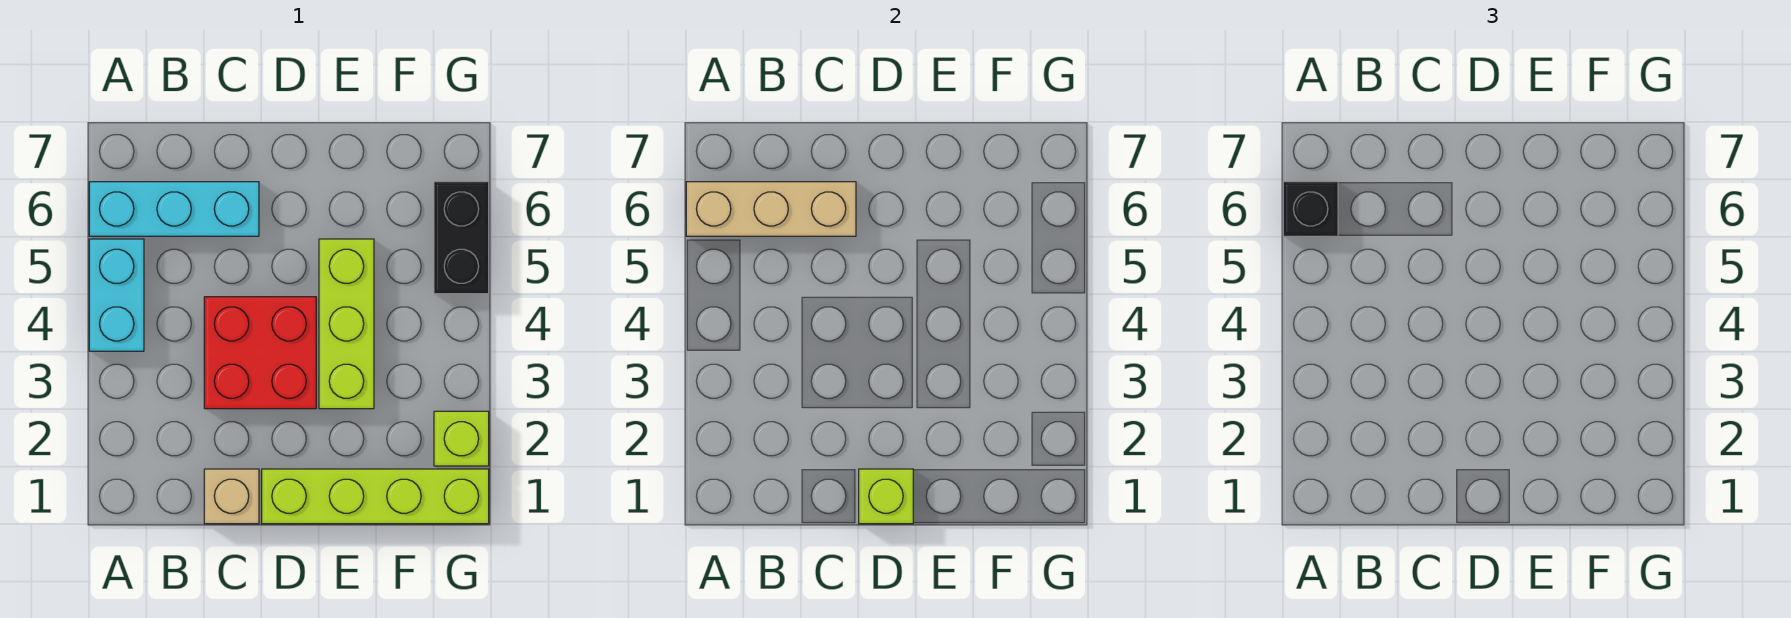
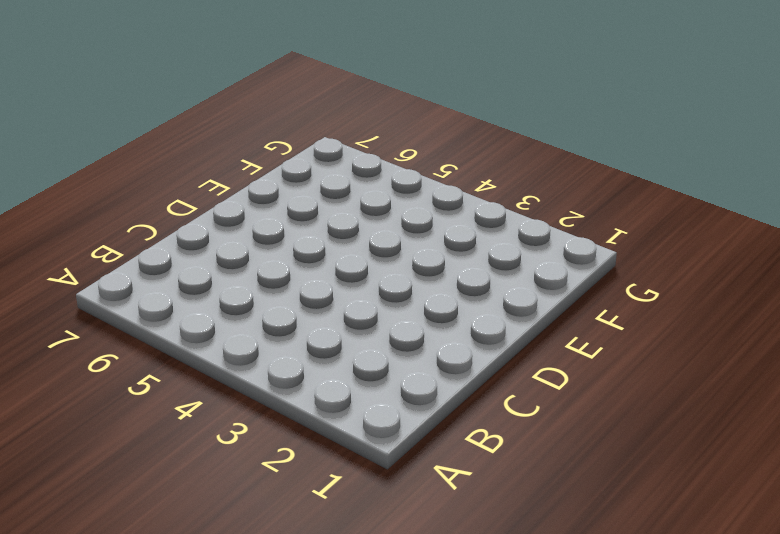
none -> cyan brick A4:A5 level 1
none -> cyan brick A6:C6 level 1

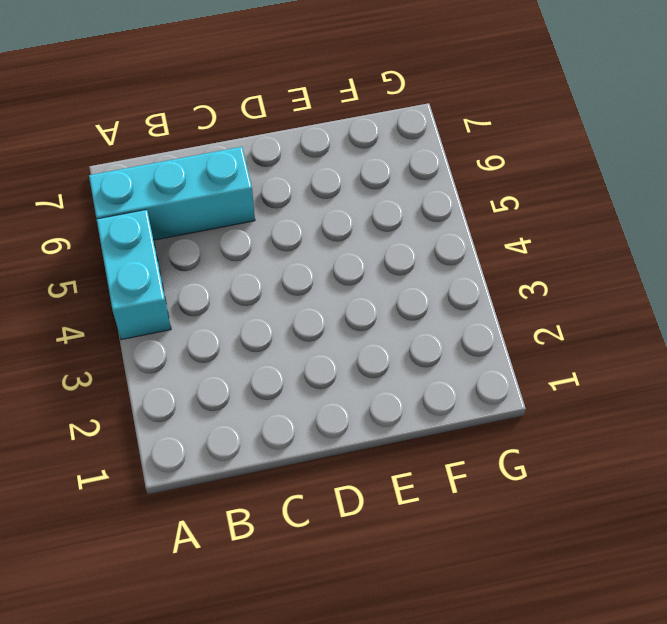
none -> tan brick C1 level 1
none -> red brick C3:D4 level 1

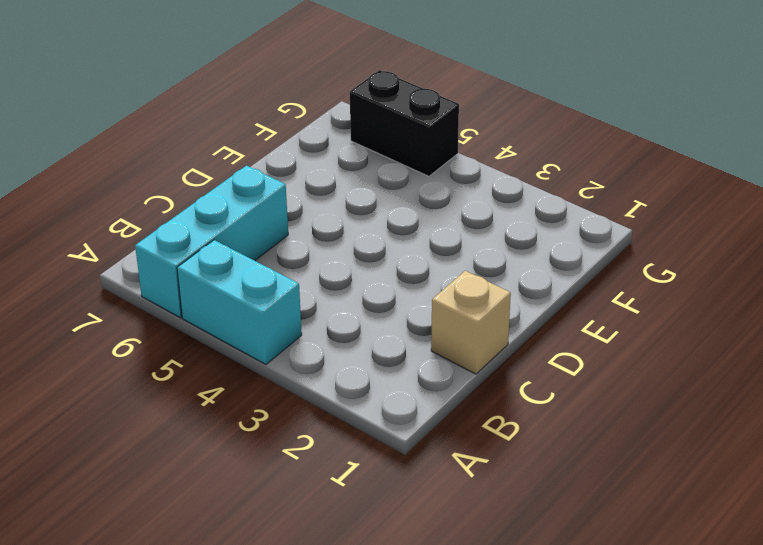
none -> red brick C3:D4 level 1
none -> lime brick D1:G1 level 1

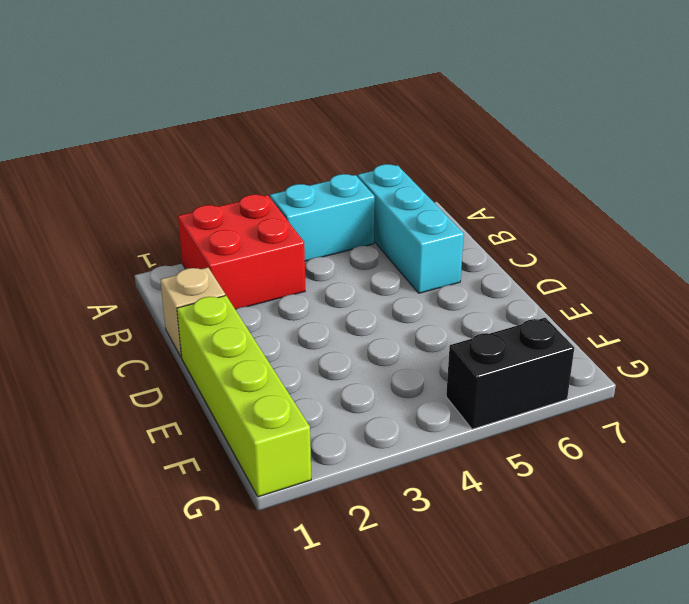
red brick A2:B3 level 1 -> red brick C3:D4 level 1
none -> lime brick E3:E5 level 1
none -> lime brick G2 level 1

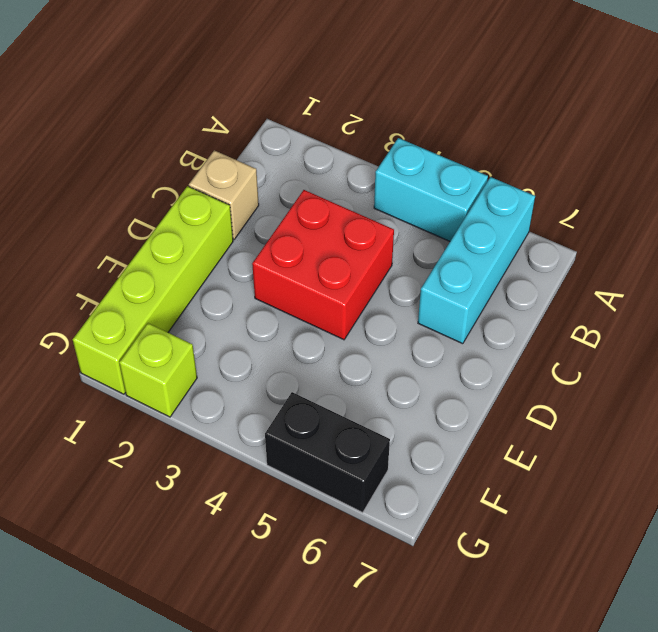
none -> lime brick E3:E5 level 1
none -> tan brick A6:C6 level 2

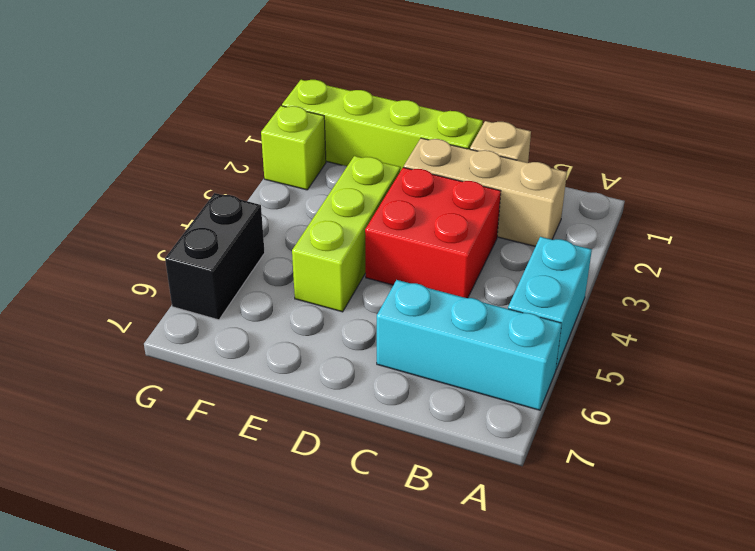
tan brick B2:D2 level 1 -> tan brick A6:C6 level 2
none -> lime brick D1 level 2
none -> black brick A6 level 3

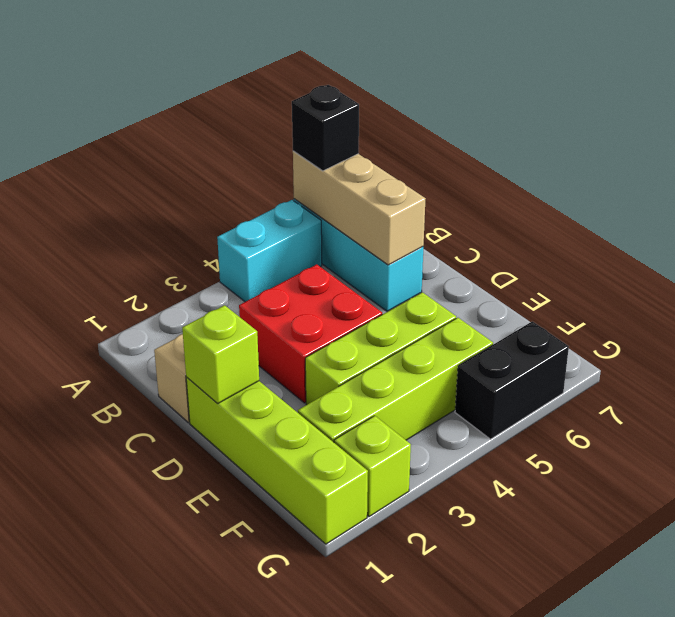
lime brick F2:F5 level 1 -> none

